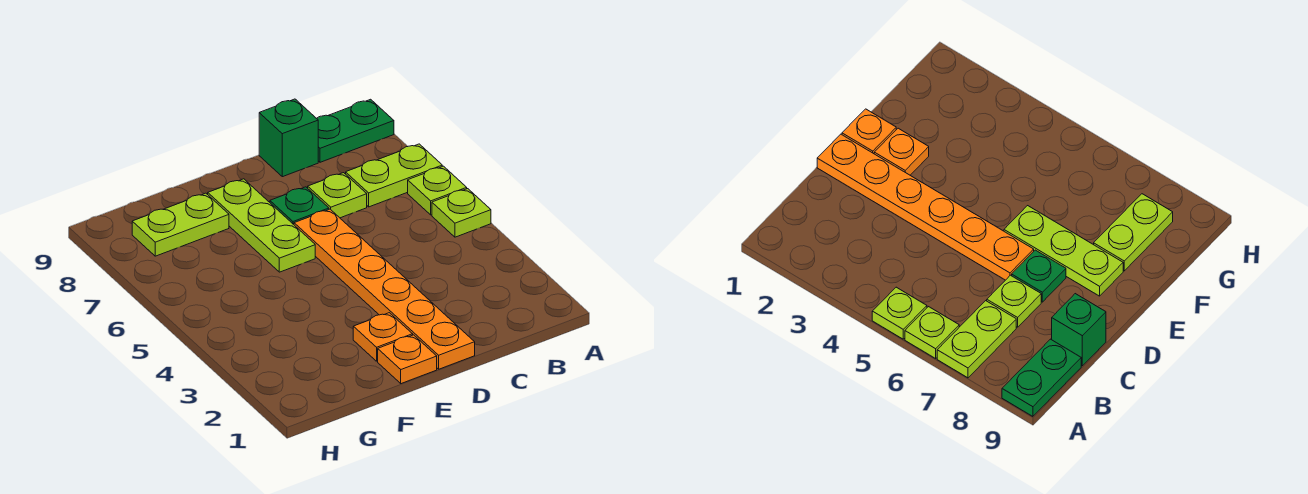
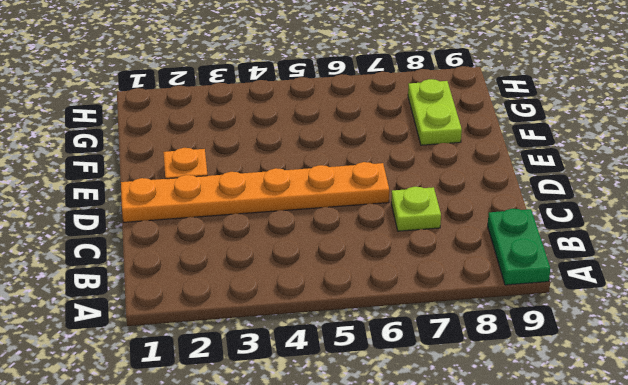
none -> lime plate A5 level 1
none -> lime plate A6 level 1
none -> lime plate A7:B7 level 1

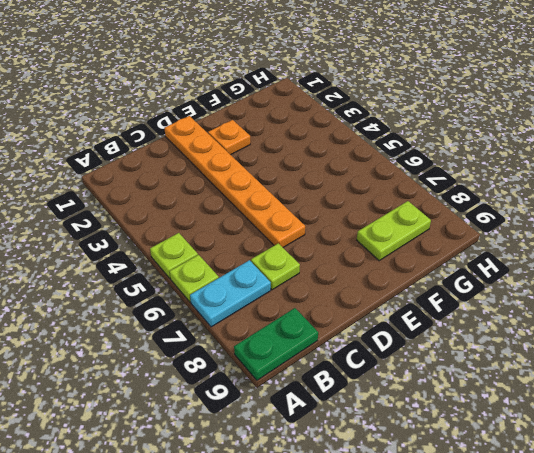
cyan plate A7:B7 level 1 -> lime plate A7:B7 level 1
none -> green brick C9 level 1
none -> green plate D7 level 1
none -> orange plate E1 level 1

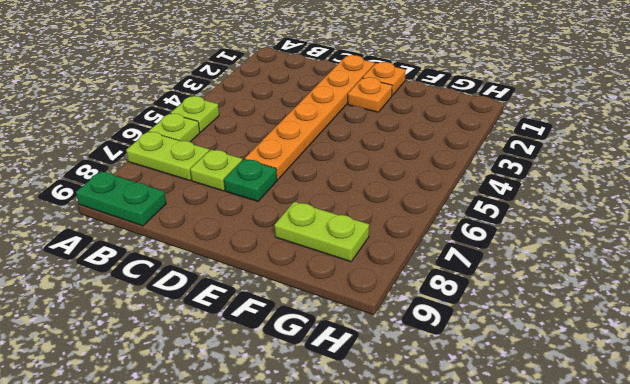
none -> green brick C9 level 1
none -> lime plate E6:E8 level 1

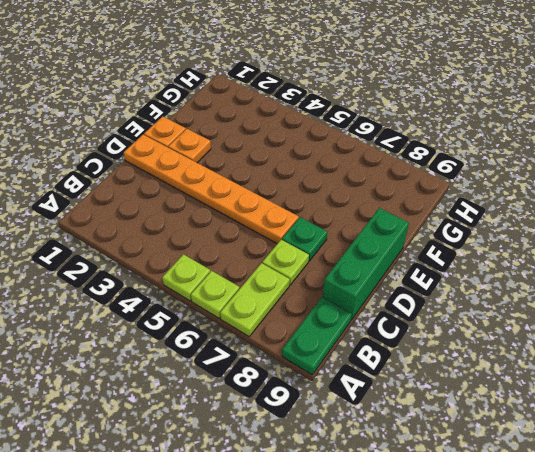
green brick C9:E9 level 1 -> green brick C9 level 1
none -> lime plate E6:E8 level 1
none -> lime plate F8:G8 level 1

